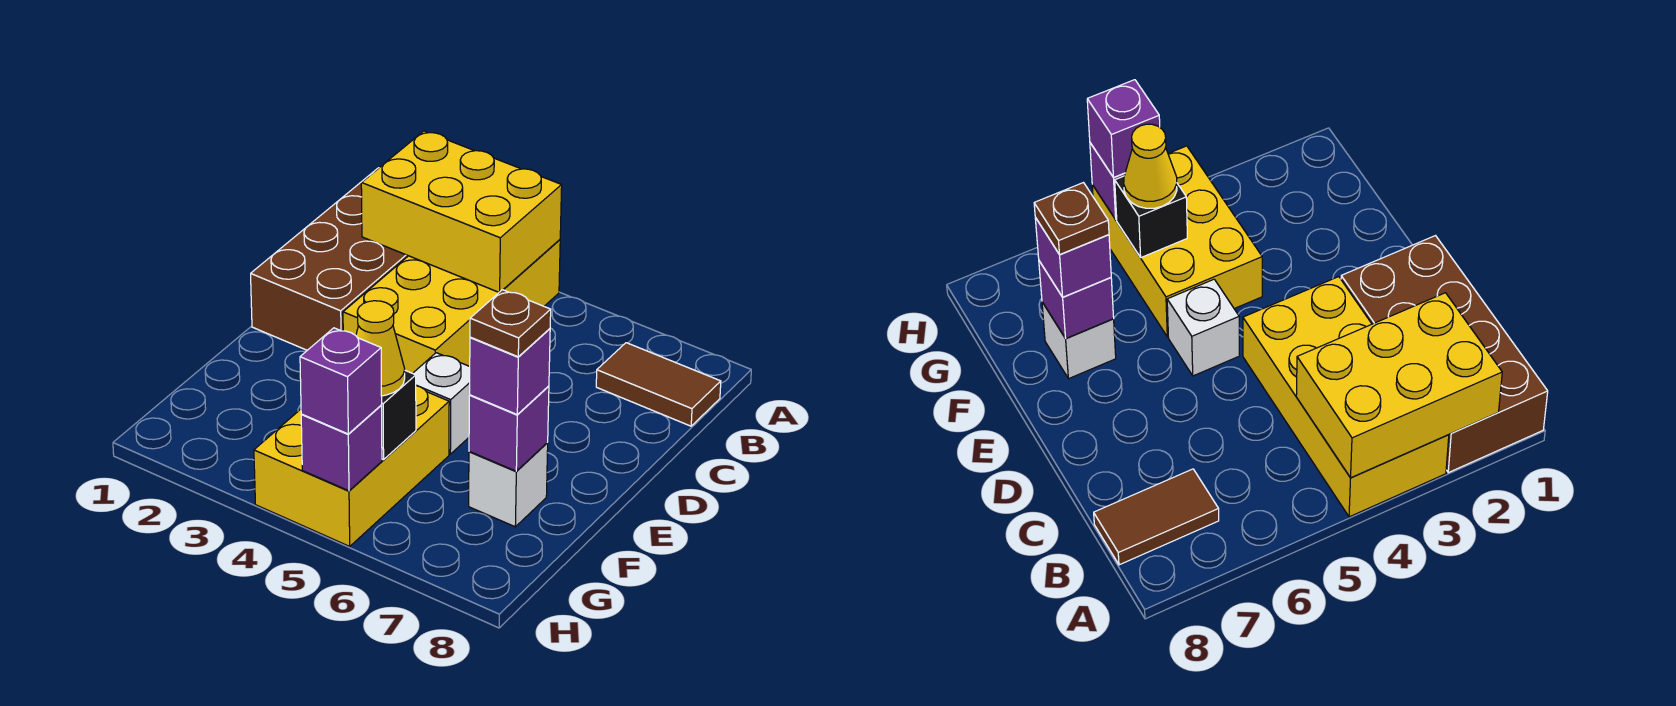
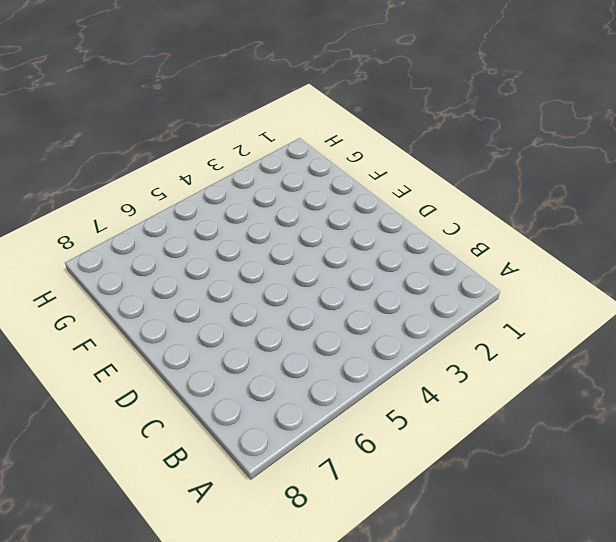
none -> brown brick A1:D2 level 1
none -> yellow brick A3:D4 level 1
none -> brown tile B7:B8 level 1

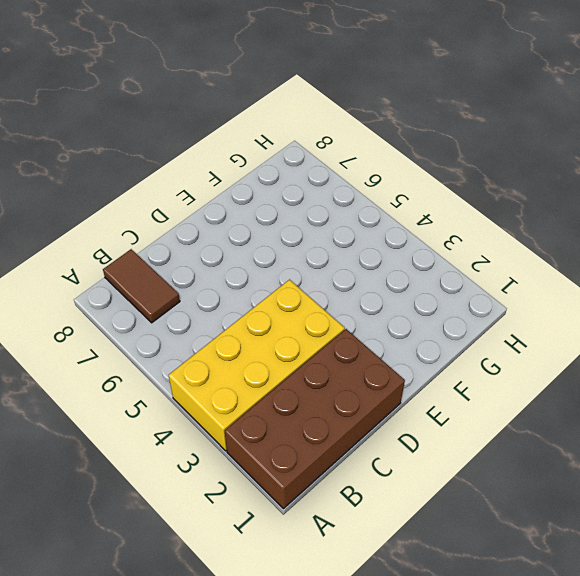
none -> white brick E5 level 1
none -> yellow brick F4:H5 level 1
none -> white brick F7 level 1

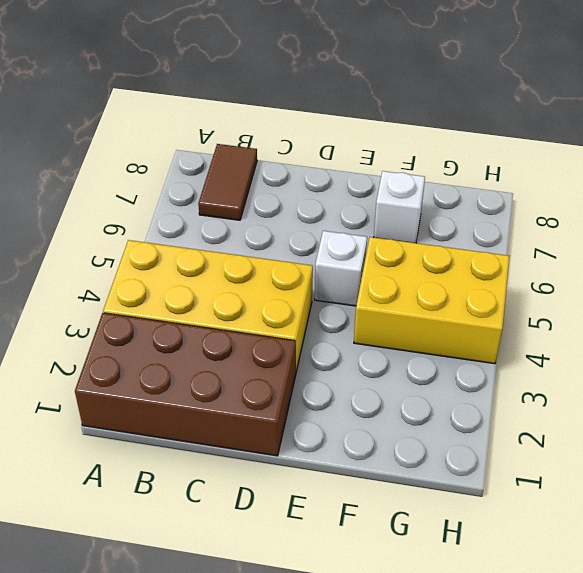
none -> yellow brick A2:B4 level 2
none -> purple brick F7 level 2
none -> black brick G5 level 2

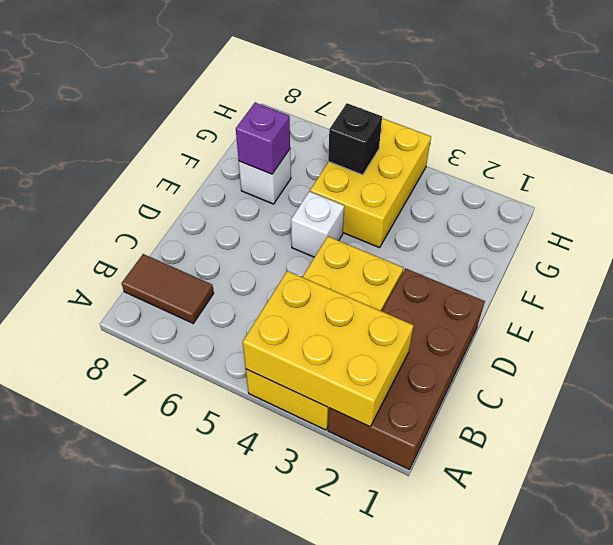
none -> purple brick H5 level 2
none -> purple brick F7 level 3
none -> yellow cone G5 level 3

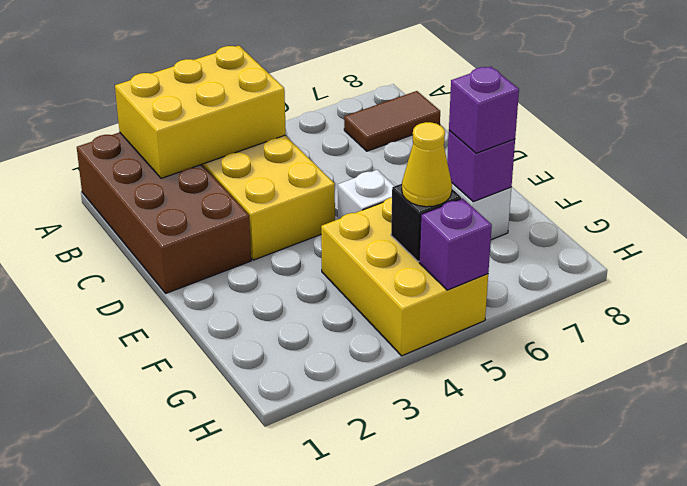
none -> purple brick H5 level 3
none -> brown plate F7 level 4

